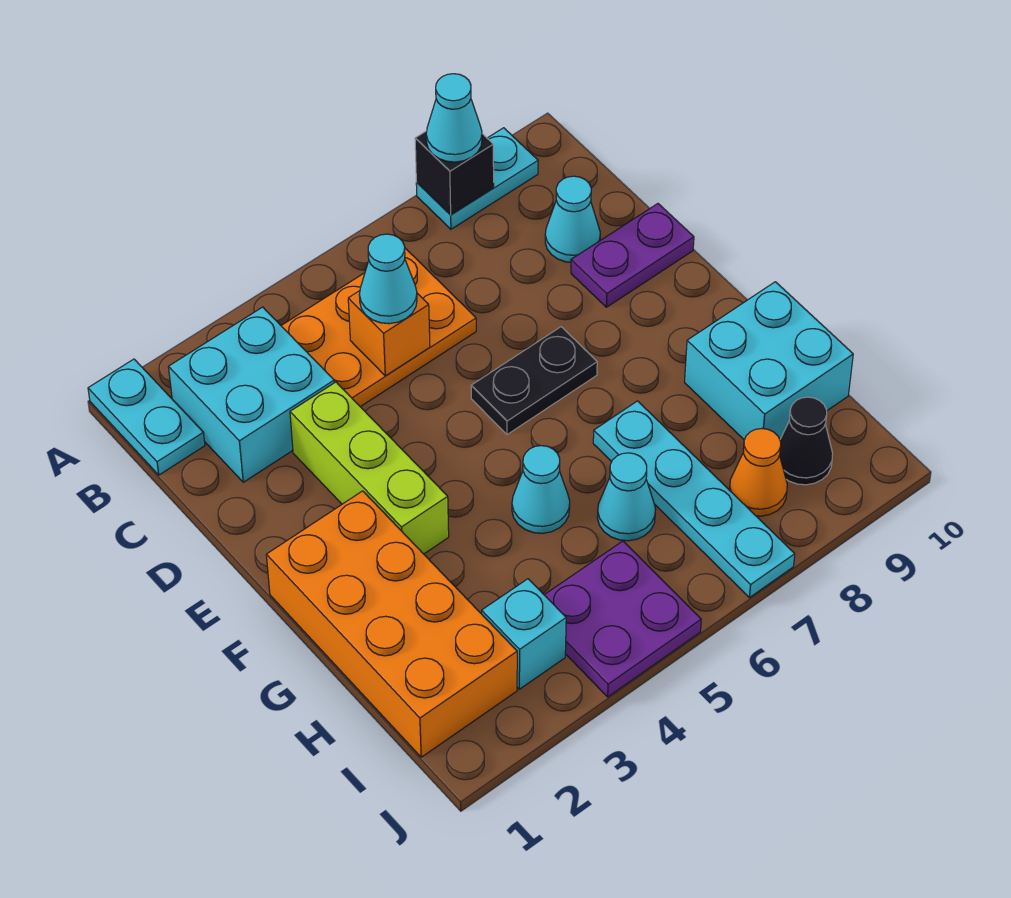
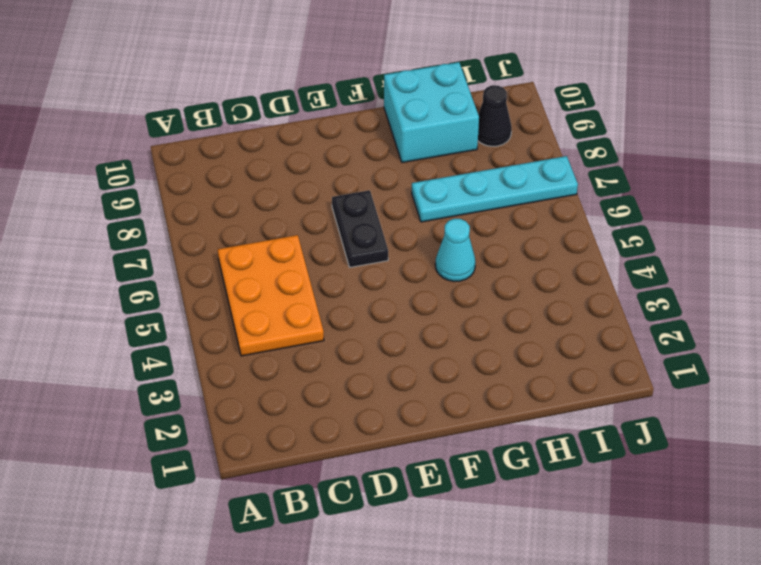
none -> cyan plate A1:B1 level 1
none -> cyan plate A8:A9 level 1
none -> cyan brick B2:C3 level 1

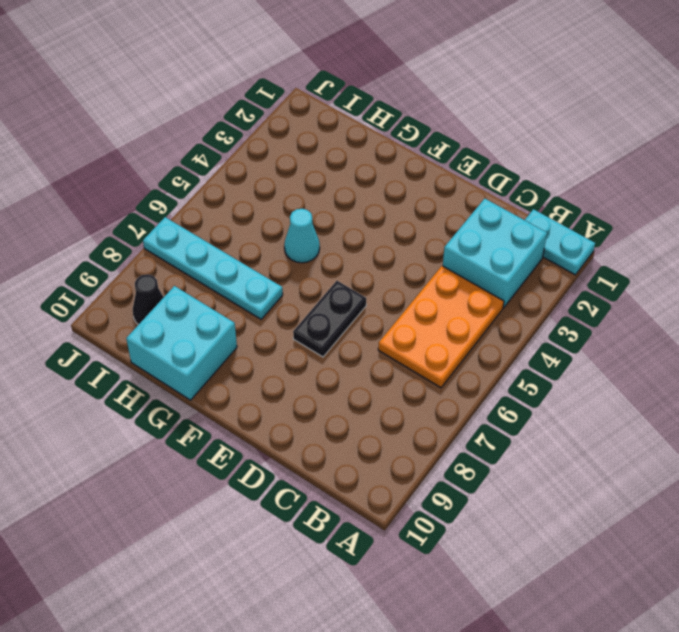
none -> cyan plate A8:A9 level 1
none -> cyan cone C9 level 1
none -> lime brick D3:F3 level 1

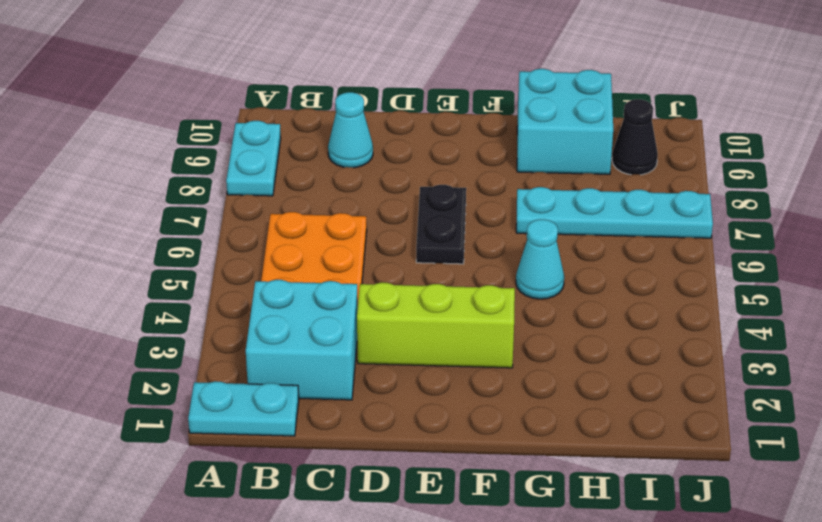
none -> purple plate D9:D10 level 1
none -> orange brick F1:I2 level 1
none -> cyan cone H6 level 1

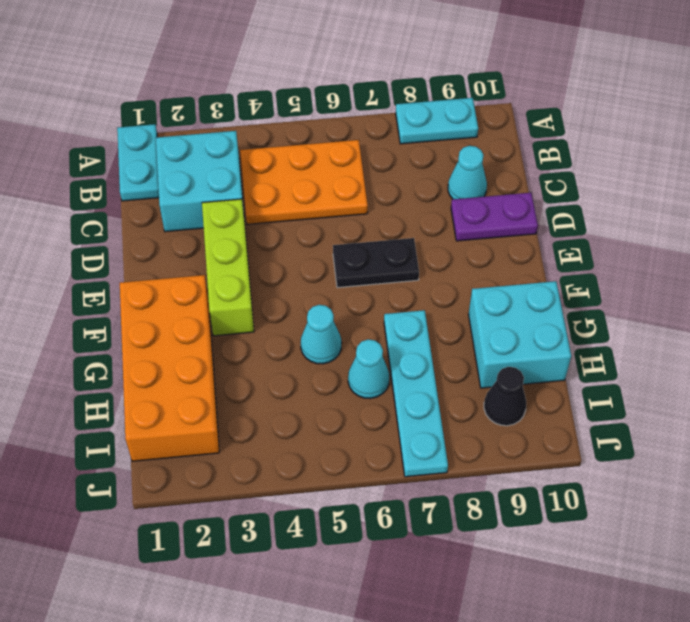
none -> cyan brick I3 level 1
none -> purple plate I4:J5 level 1
none -> orange cone I8 level 1

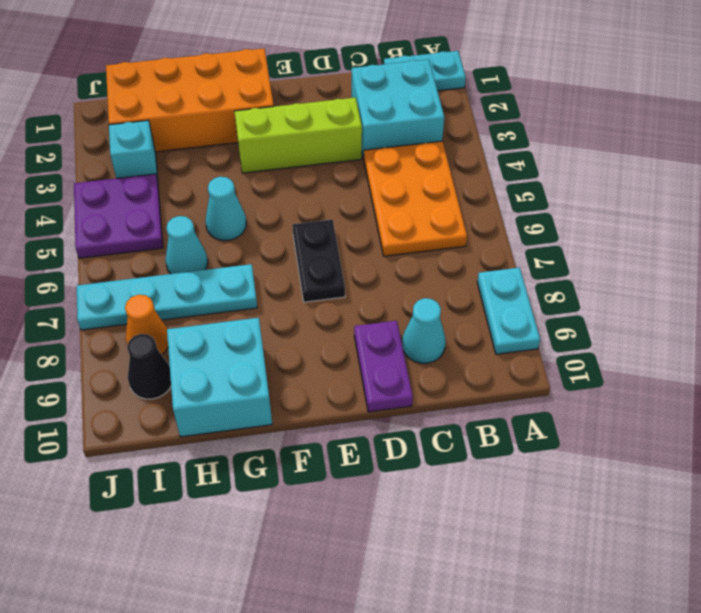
none -> black brick A8 level 2
none -> orange brick C5 level 2
none -> cyan cone A8 level 3

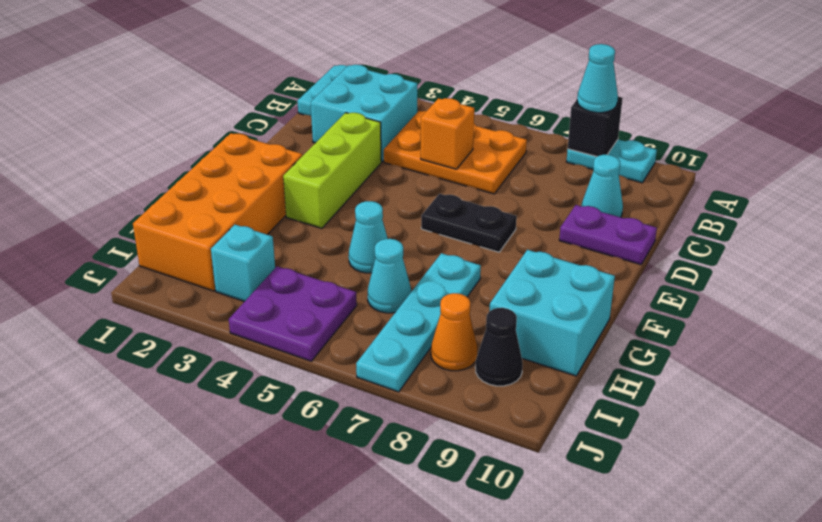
none -> cyan cone C5 level 3

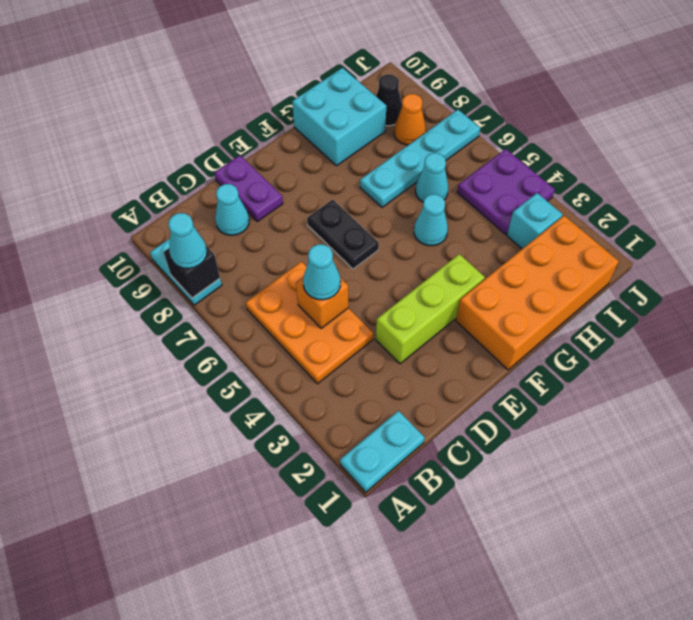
none -> cyan brick B2:C3 level 1

